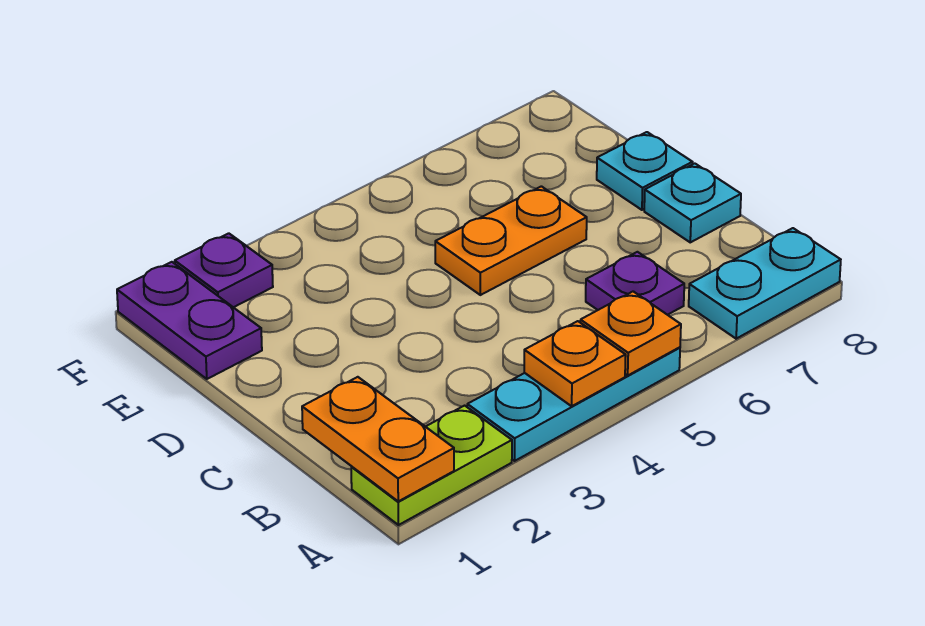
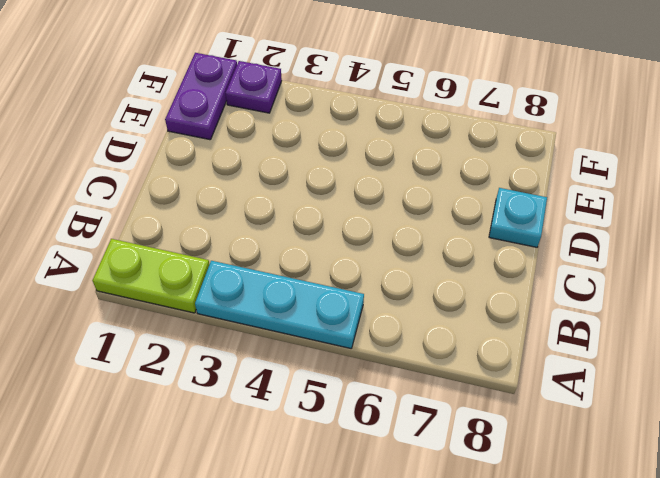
none -> cyan plate A7:A8 level 1
none -> purple plate B6 level 1
none -> cyan plate C8 level 1

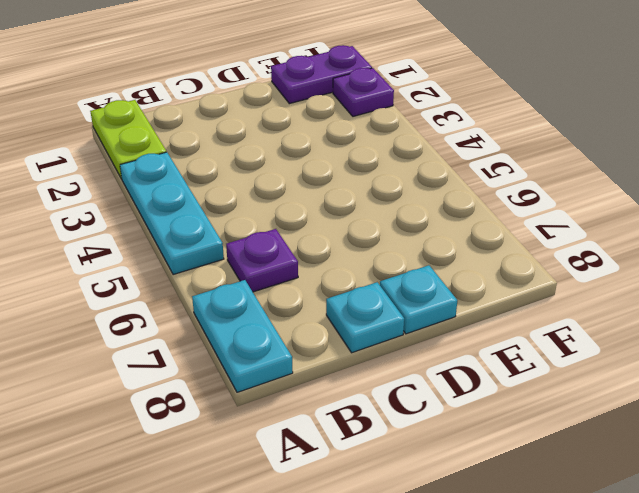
none -> orange plate D5:D6 level 1
none -> orange plate A1:B1 level 2
none -> orange plate A4 level 2

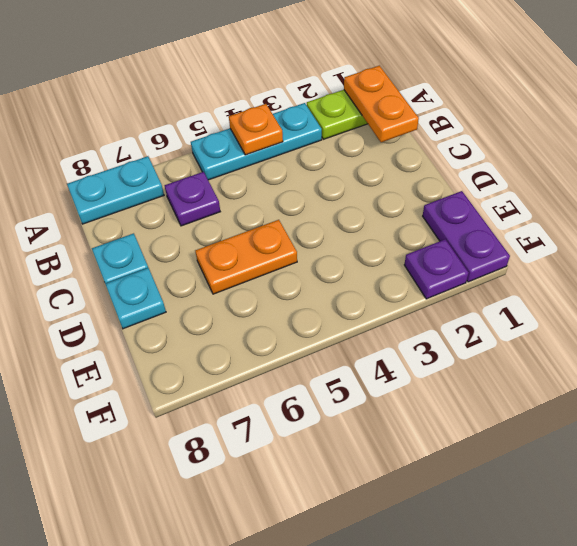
none -> orange plate A5 level 2

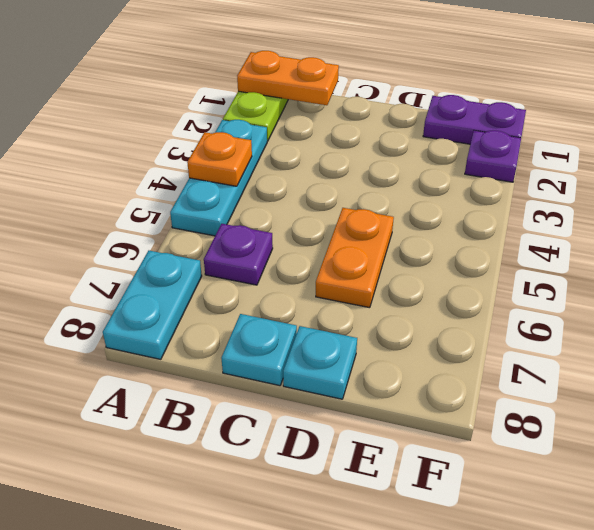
none -> orange plate A5 level 2

